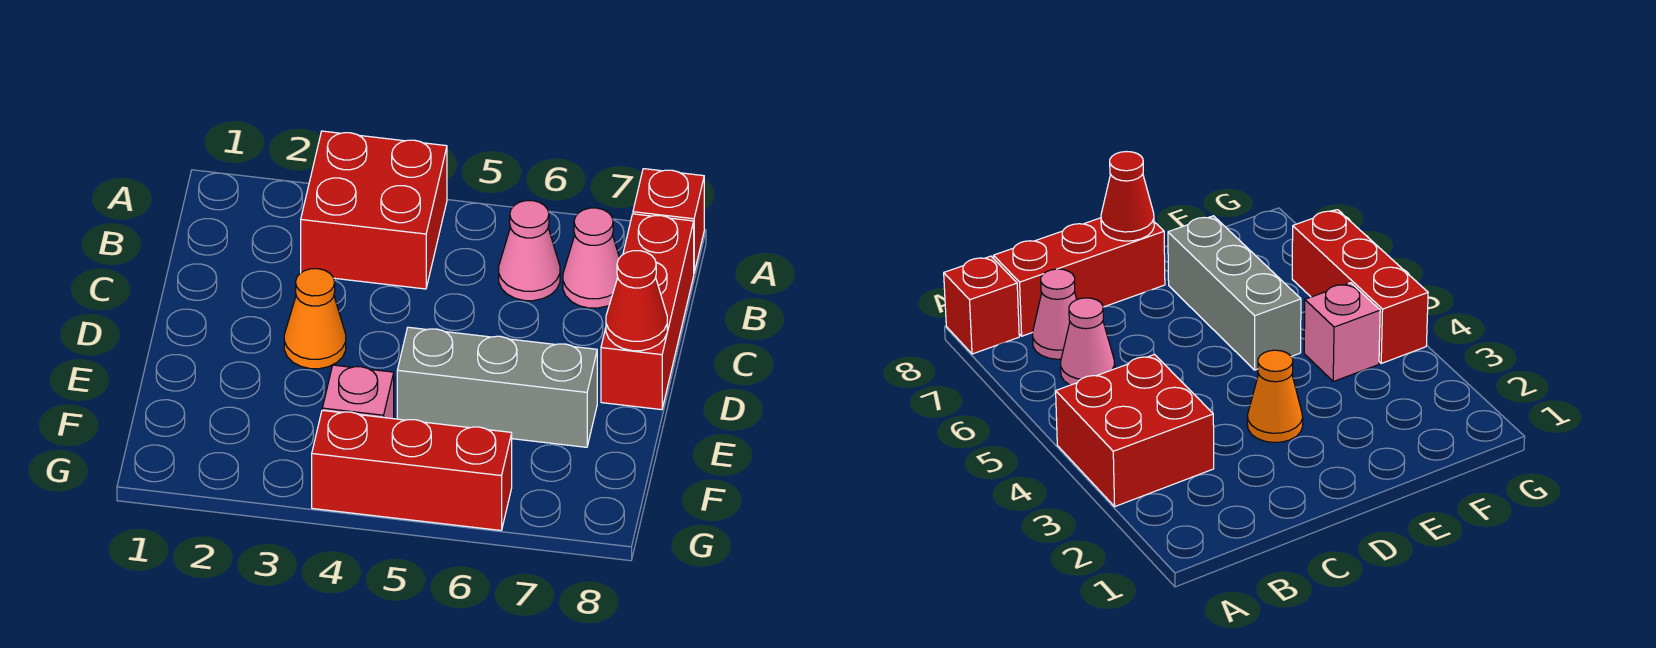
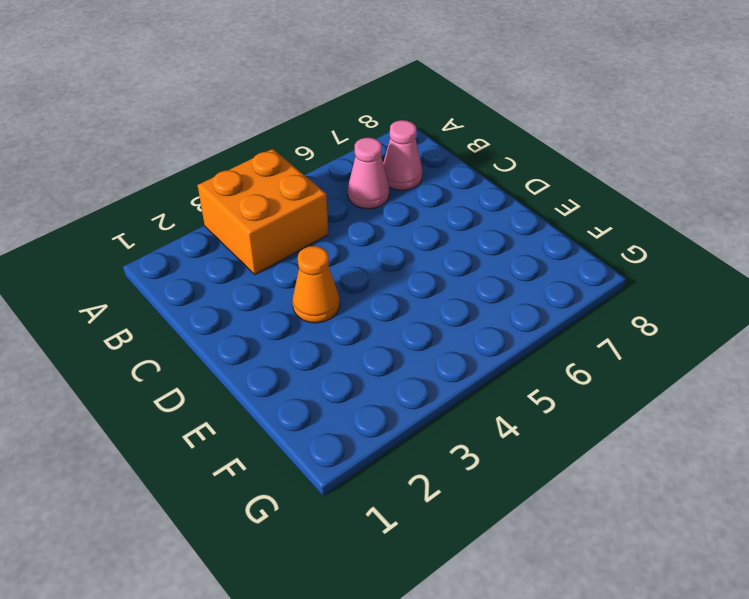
orange brick A3:B4 level 1 -> red brick A3:B4 level 1
none -> red brick A8 level 1
none -> red brick B8:D8 level 1

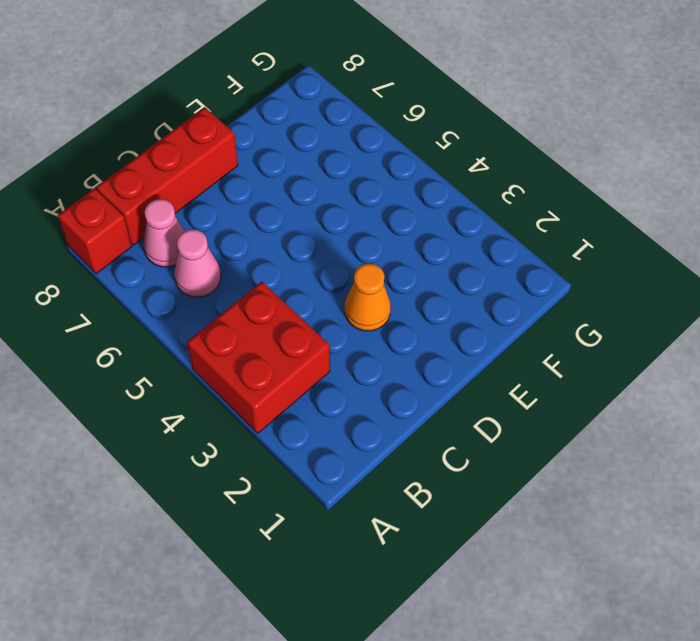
none -> grey brick E5:E7 level 1
none -> pink brick F4 level 1

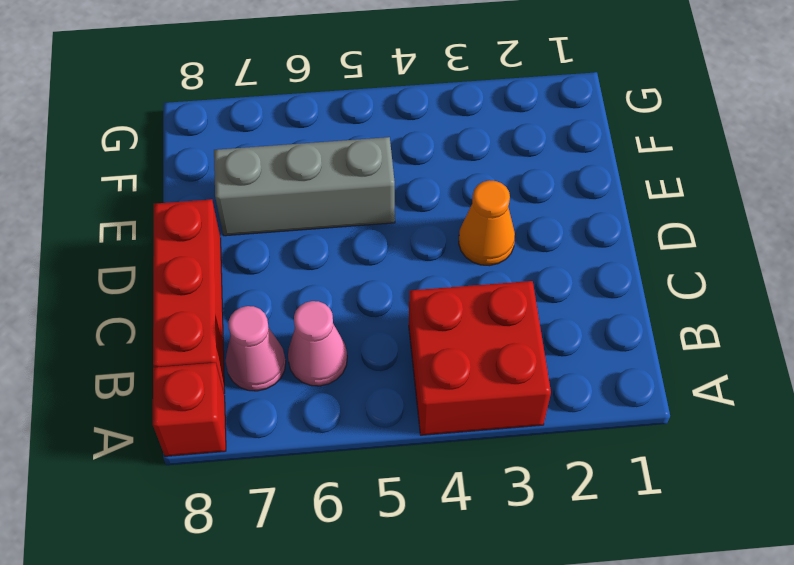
none -> pink brick F4 level 1
none -> red brick G4:G6 level 1

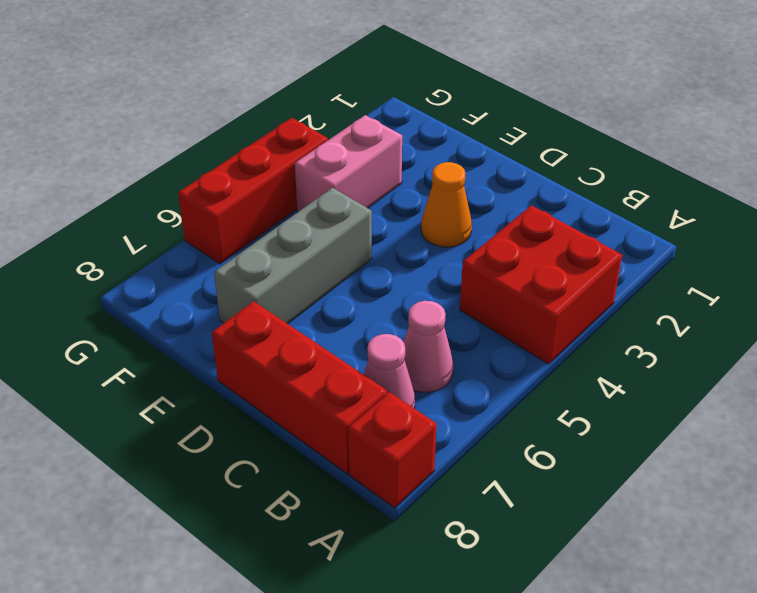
pink brick F3:F4 level 1 -> pink brick F4 level 1
none -> red cone D8 level 2

